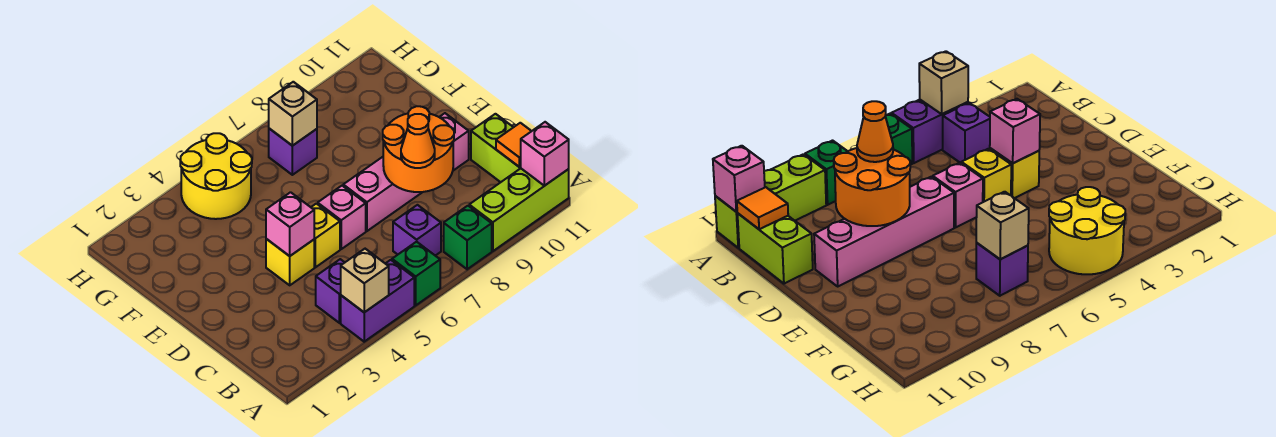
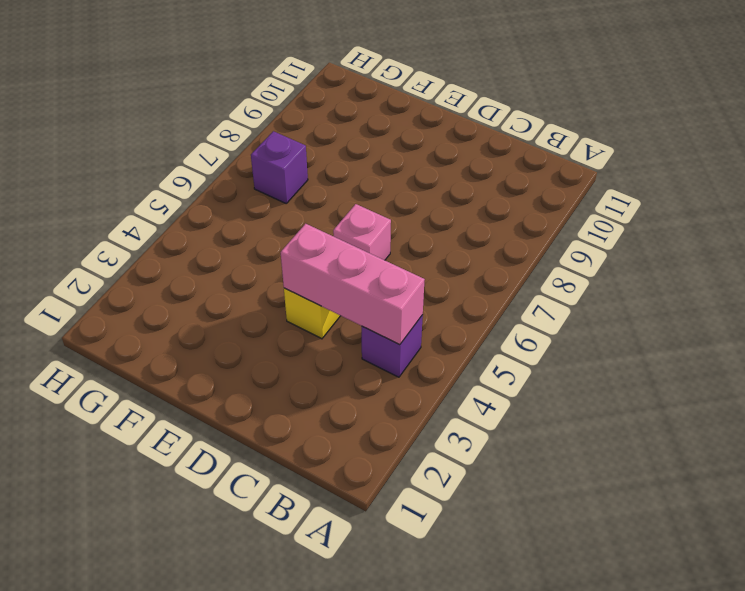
pink brick B4:D4 level 2 -> pink brick D4 level 2
none -> purple brick A4:A5 level 1
none -> green brick A6 level 1
none -> green brick A8 level 1

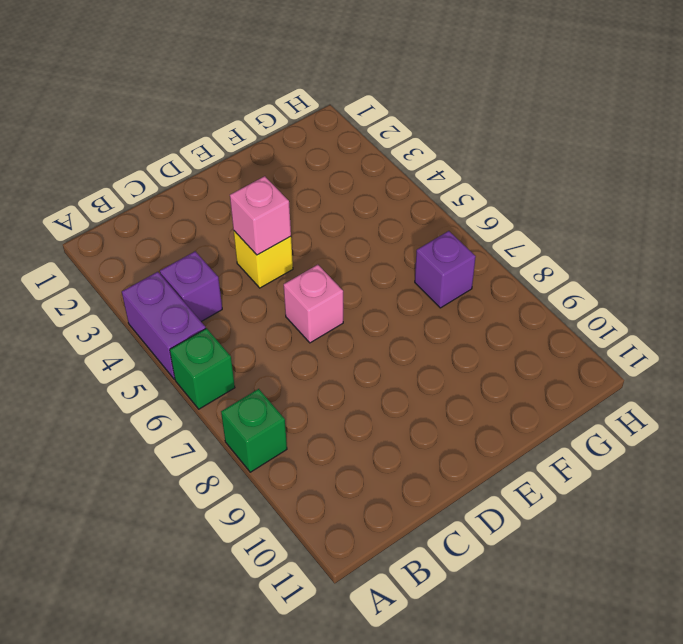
none -> lime brick A9:A11 level 1
none -> purple brick B7 level 1
none -> lime brick B11:C11 level 1

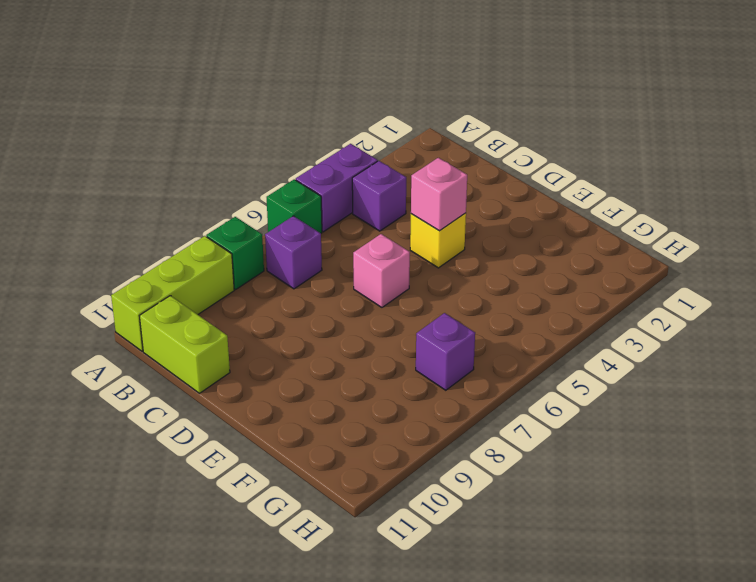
none -> yellow brick D5 level 1
none -> pink brick D7:D10 level 1
none -> yellow round brick G4:H5 level 1

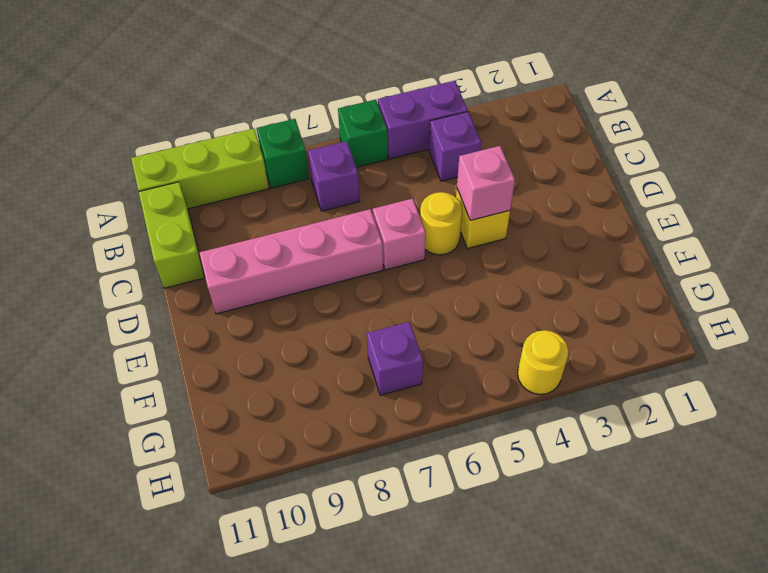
yellow round brick D5 level 1 -> yellow brick D5 level 1
yellow round brick H4 level 1 -> yellow round brick G4:H5 level 1
none -> tan brick A4 level 2
none -> pink brick A11 level 2
none -> orange tile B11 level 2

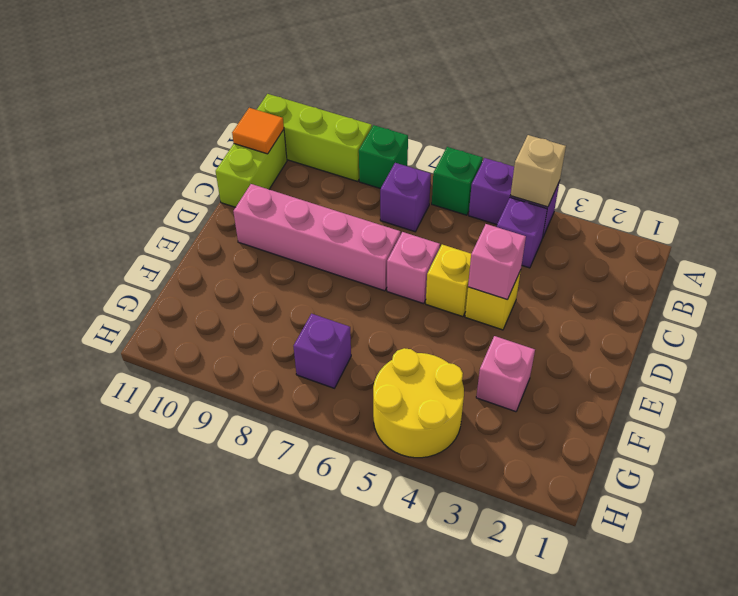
pink brick F3 level 1 -> pink brick A11 level 2
none -> orange round brick C8:D9 level 2
none -> tan brick G7 level 2
none -> orange cone C8 level 3

